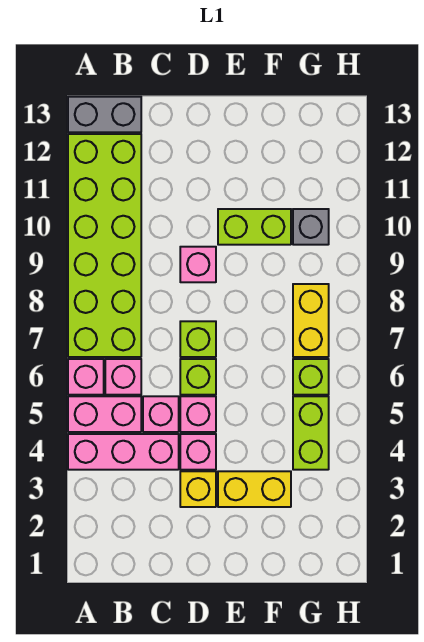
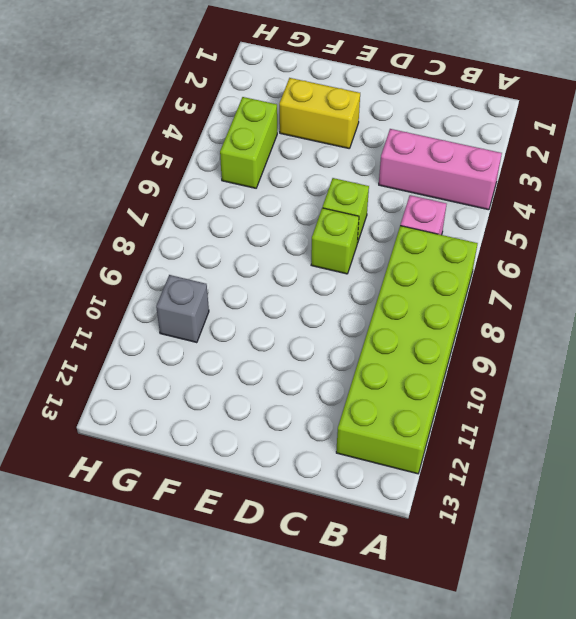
none -> pink brick A5:B5 level 1
none -> pink brick A6 level 1
none -> grey brick A13:B13 level 1

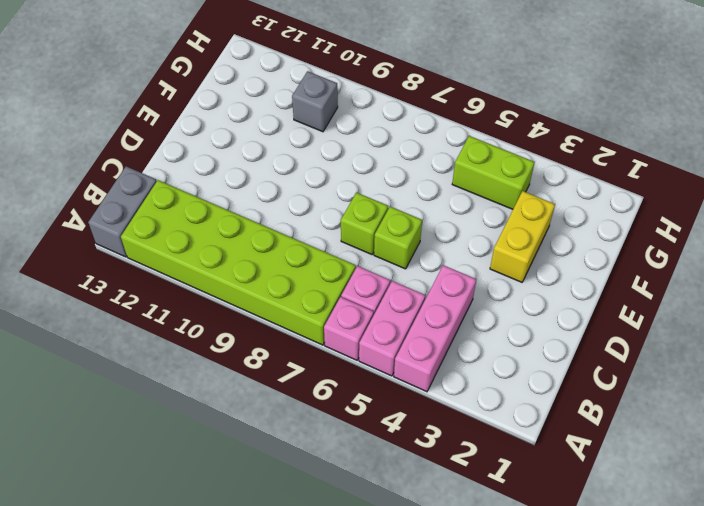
none -> pink brick C5 level 1
none -> yellow brick D3 level 1
none -> pink brick D4 level 1

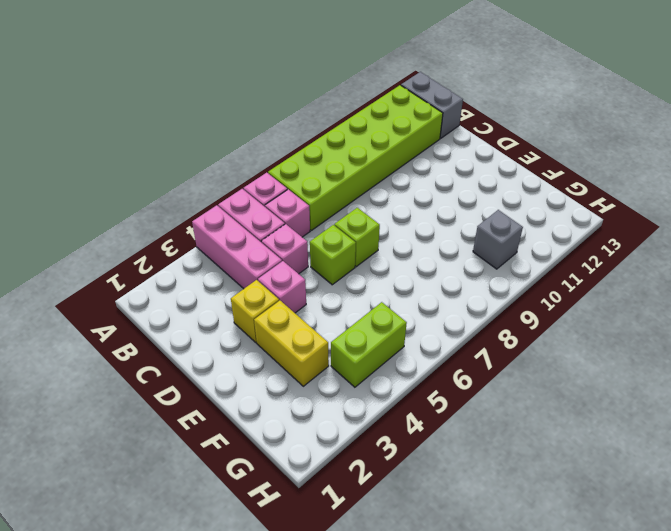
none -> pink brick D5 level 1
none -> pink brick D9 level 1
none -> lime brick E10:F10 level 1

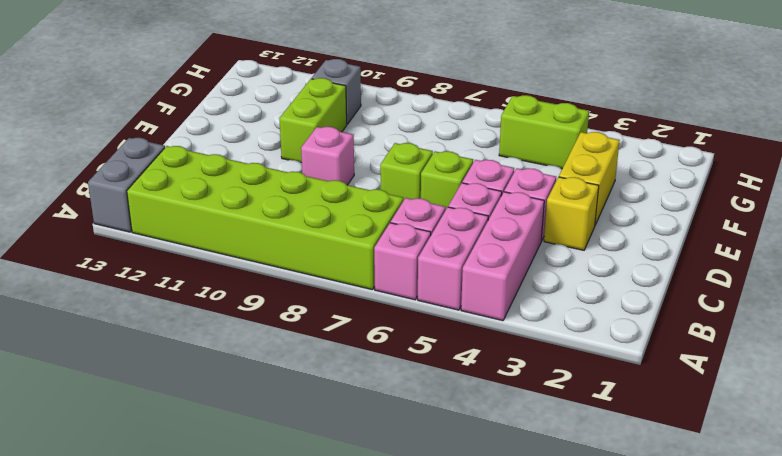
none -> lime brick G6 level 1
none -> yellow brick G7:G8 level 1

